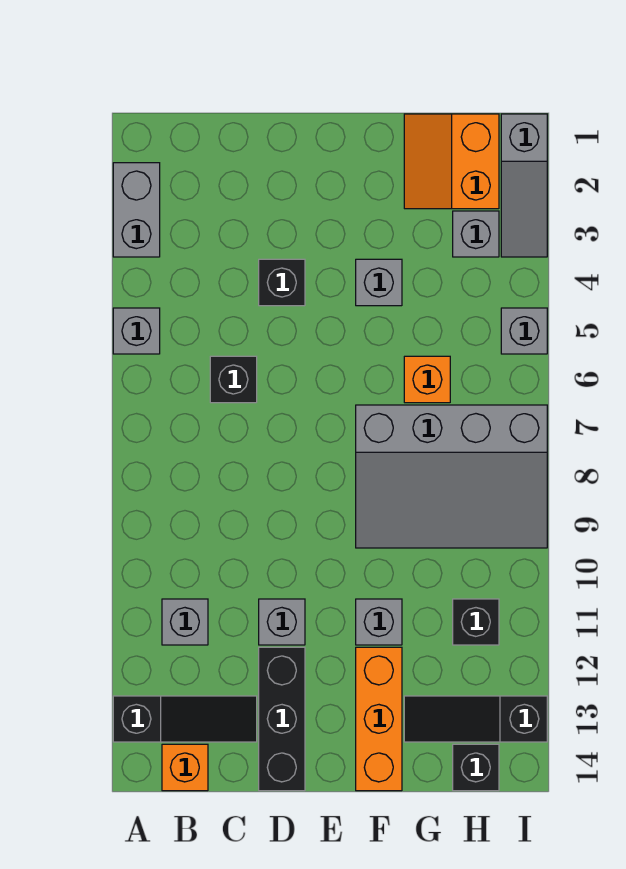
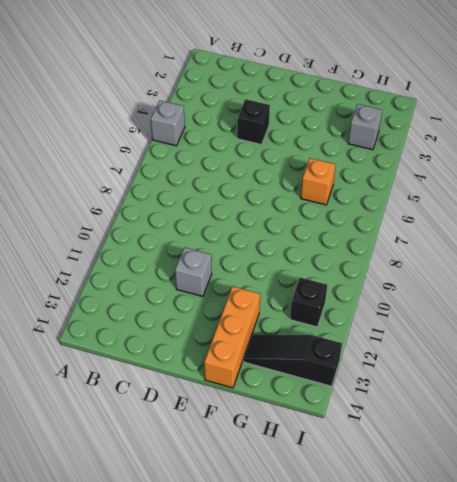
none -> grey brick A2:A3 level 1
none -> black slope A13:C13 level 1 top A
none -> grey brick B11 level 1

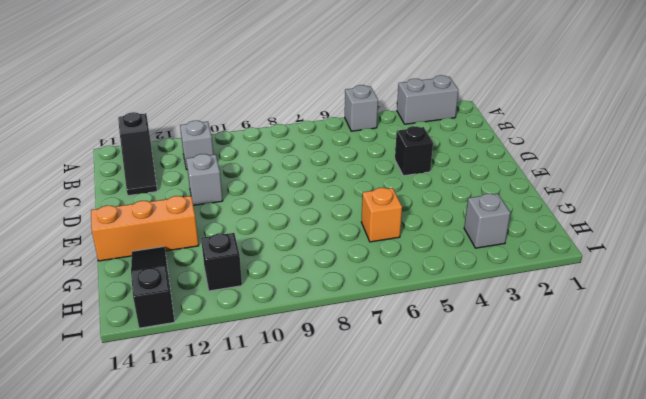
none -> orange brick B14 level 1
none -> black brick C6 level 1
none -> black brick D12:D14 level 1

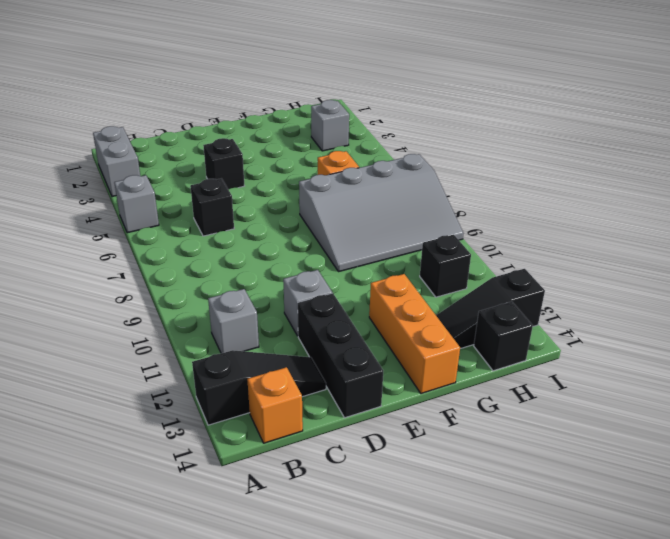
none -> grey brick F4 level 1
none -> grey brick F11 level 1
none -> orange slope G1:H2 level 1 top H

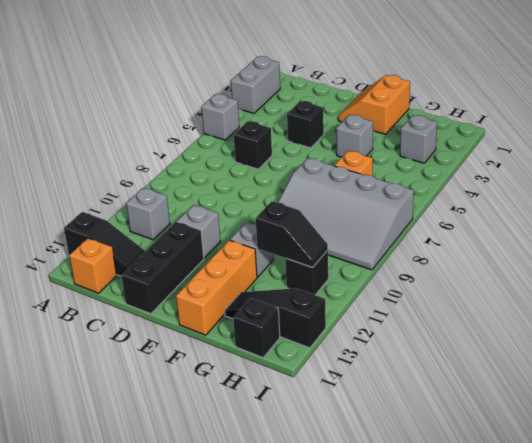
orange slope E1:F2 level 1 top F -> orange slope G1:H2 level 1 top H
black slope G11:H11 level 2 top G -> none
none -> grey slope I1:I3 level 1 top 1
none -> grey brick I5 level 1

